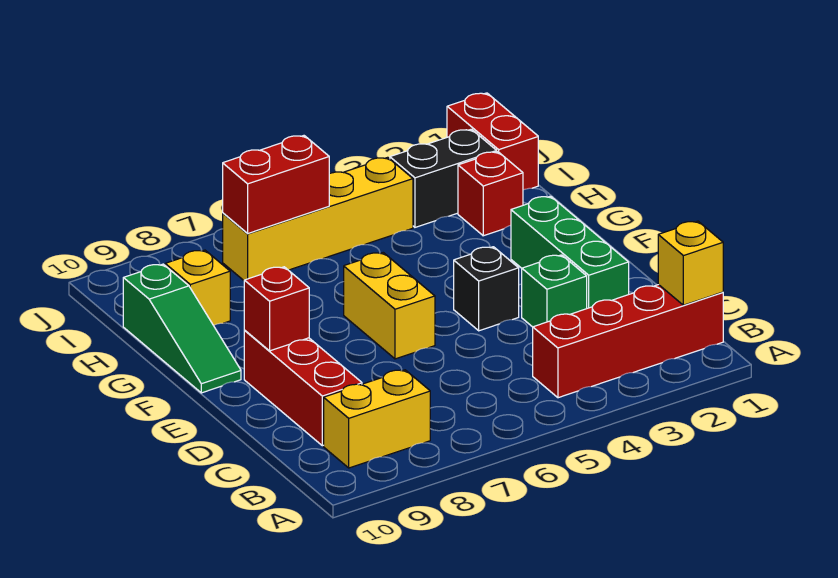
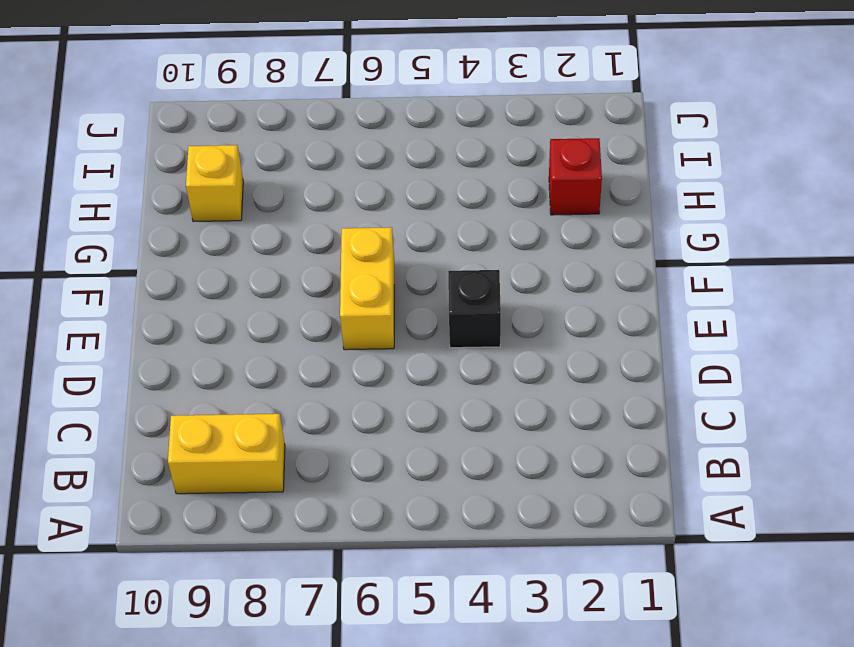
none -> red brick B1:B4 level 1
none -> red brick C9:E9 level 1
none -> green brick D2:F2 level 1

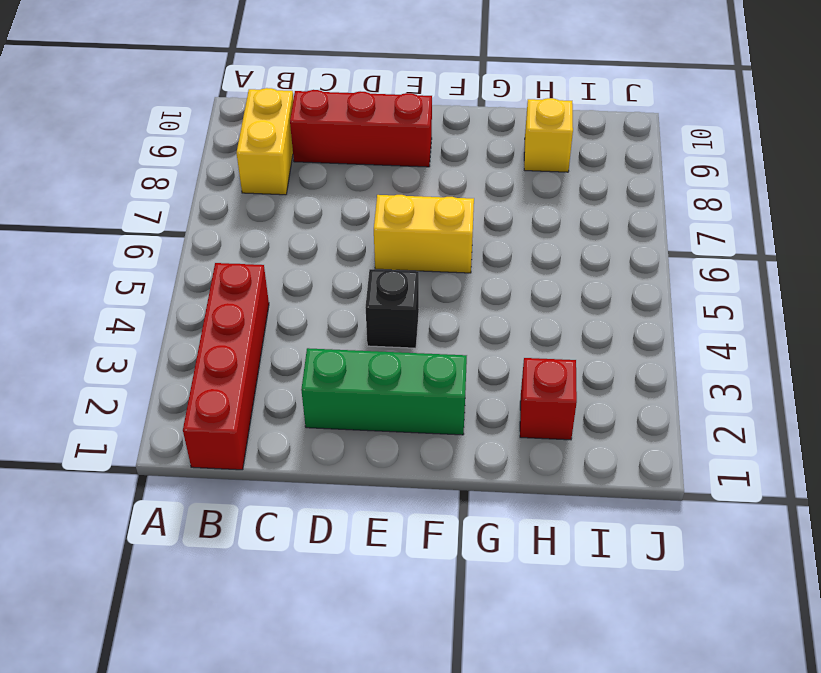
none -> green brick D3 level 1
none -> green slope F10:H10 level 1 top H
none -> red brick I1:J1 level 1

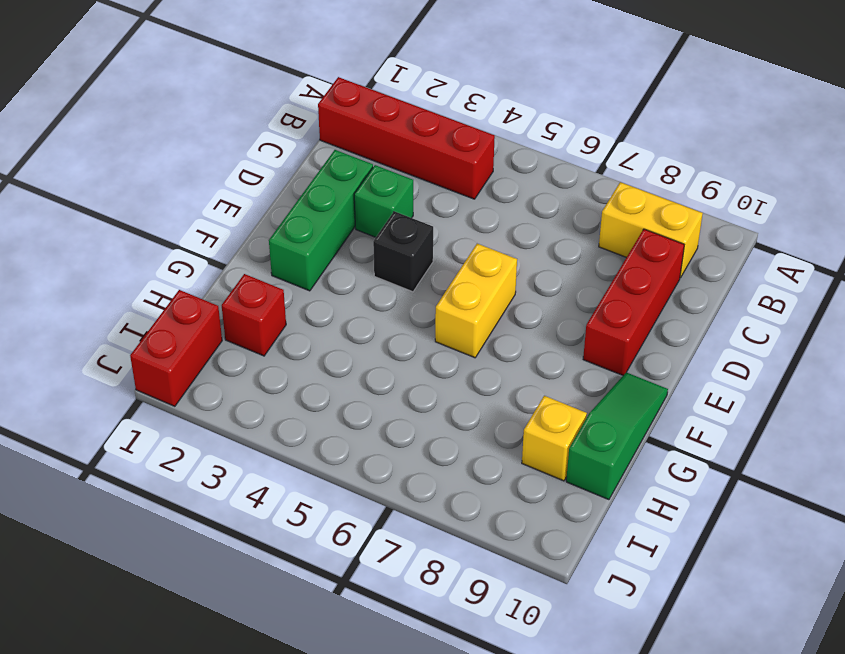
none -> black brick I2:I3 level 1
none -> yellow brick I4:I7 level 1
none -> yellow brick B1 level 2

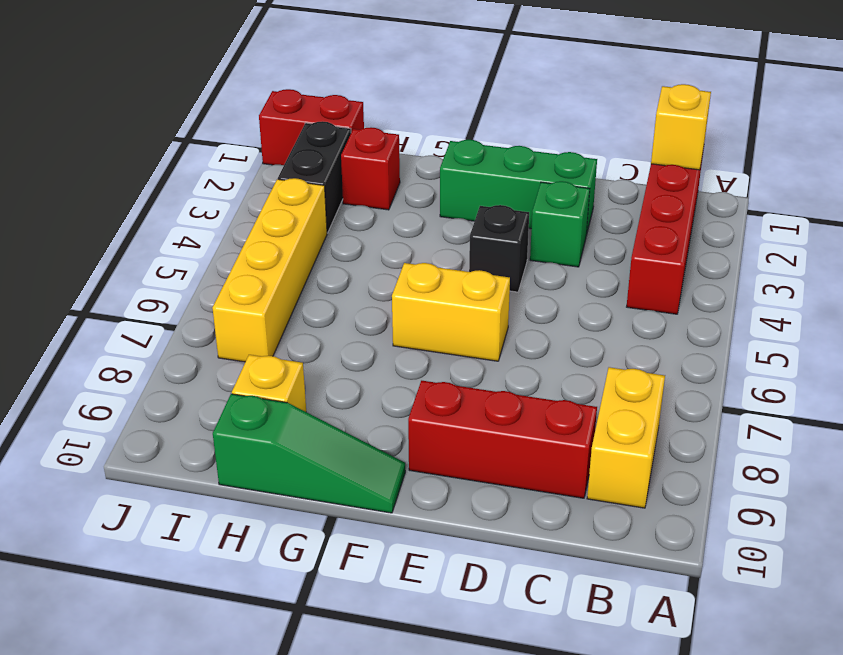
none -> red brick E9 level 2
none -> red brick I6:I7 level 2

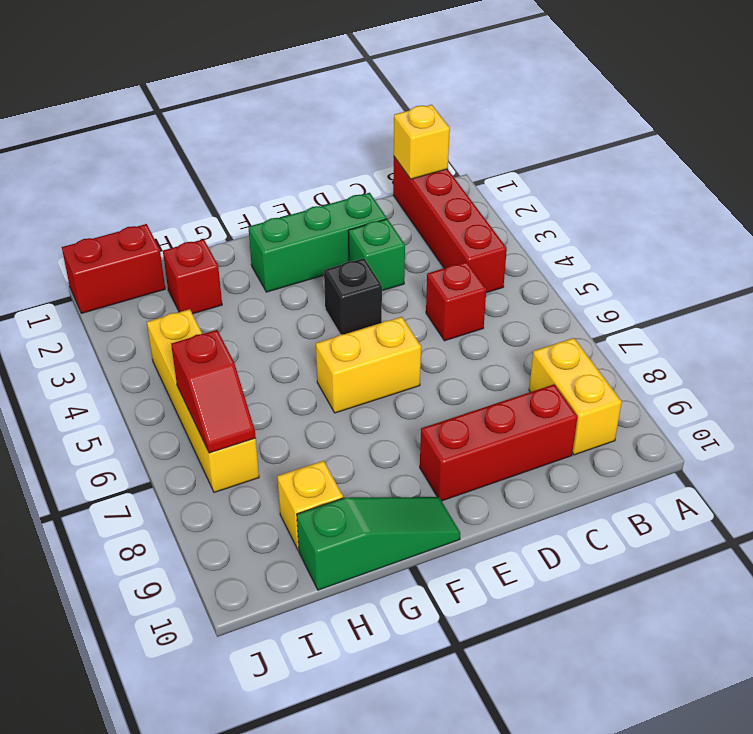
red brick C5 level 1 -> red brick E9 level 2
red slope I6:I7 level 2 top 6 -> red brick I6:I7 level 2
none -> black brick I2:I3 level 1

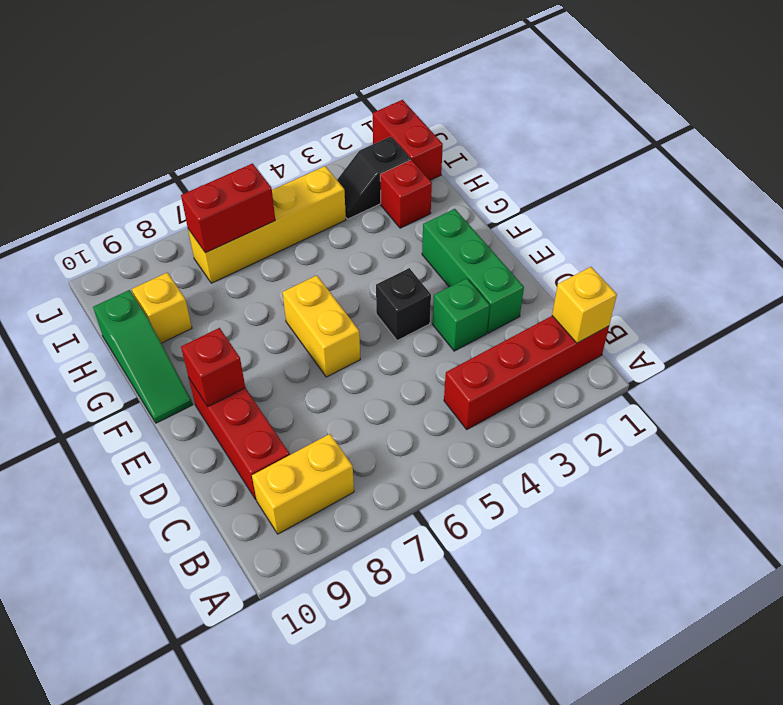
black slope I2:I3 level 1 top 2 -> black brick I2:I3 level 1

